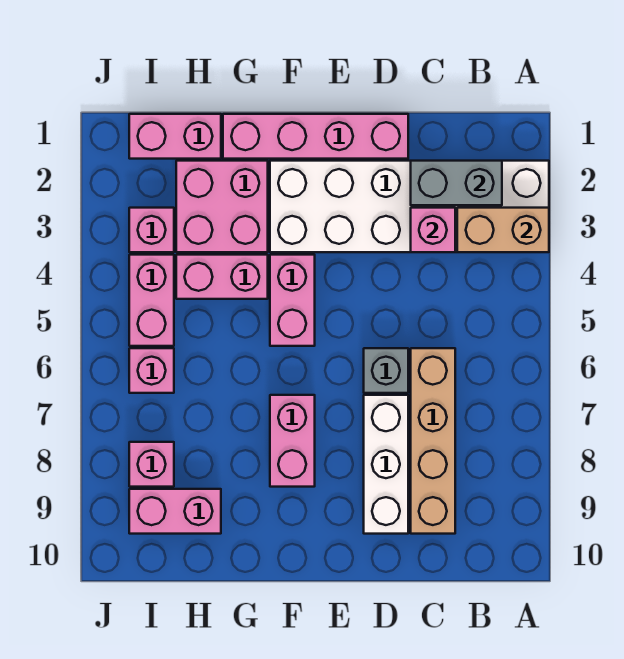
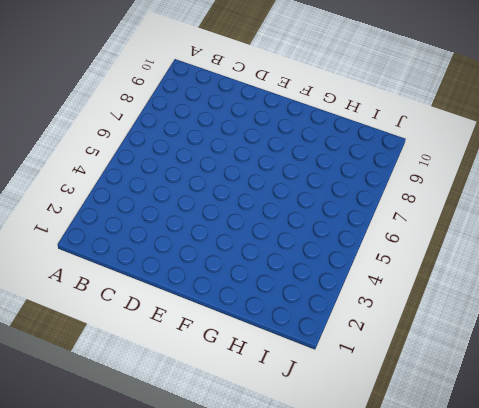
none -> white brick A2:F3 level 1
none -> tan brick C6:C9 level 1
none -> pink brick D1:G1 level 1

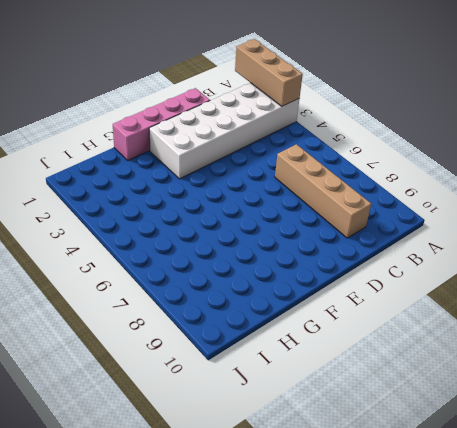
tan brick A1:A3 level 2 -> tan brick A3:B3 level 2
none -> grey brick D6 level 1
none -> white brick D7:D9 level 1
none -> pink brick F4:F5 level 1

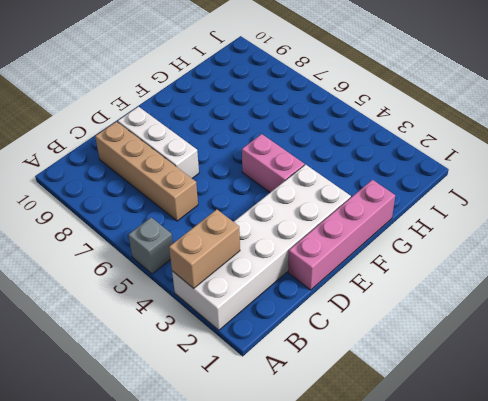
grey brick A5 level 1 -> grey brick D6 level 1
none -> pink brick F7:F8 level 1
none -> pink brick G2:H3 level 1
none -> pink brick G4:H4 level 1

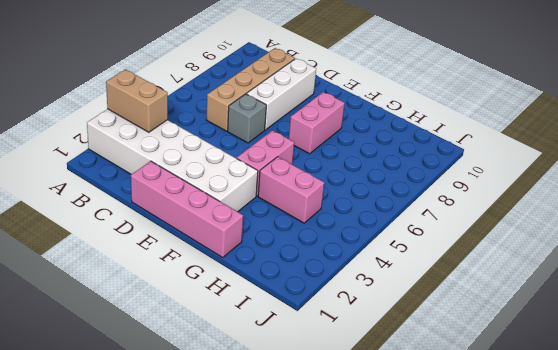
none -> pink brick G2:H3 level 1
none -> pink brick H1:I1 level 1
none -> pink brick H9:I9 level 1

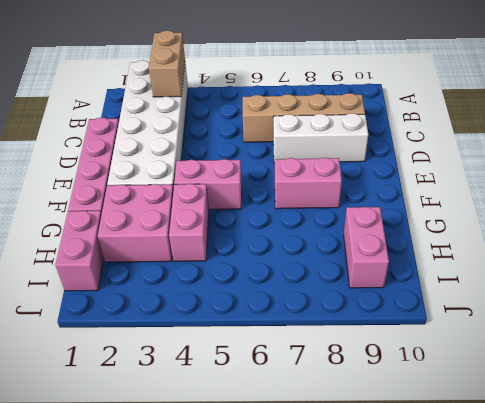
none -> grey brick D6 level 1
none -> pink brick I3 level 1
none -> pink brick I4:I5 level 1

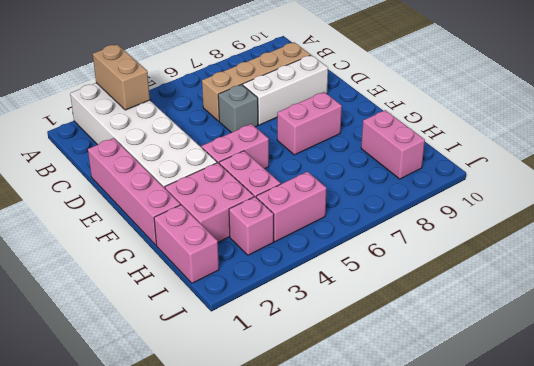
none -> pink brick I6 level 1
none -> pink brick I8 level 1
none -> grey brick B2:C2 level 2

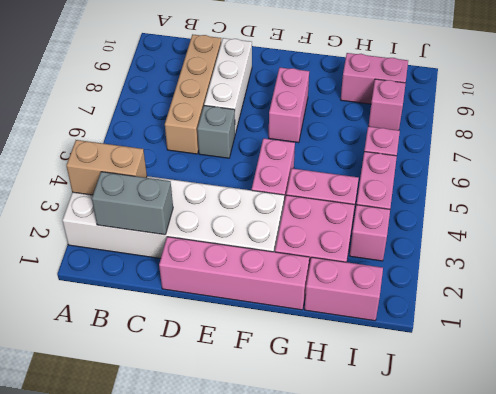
none -> pink brick C3 level 2

